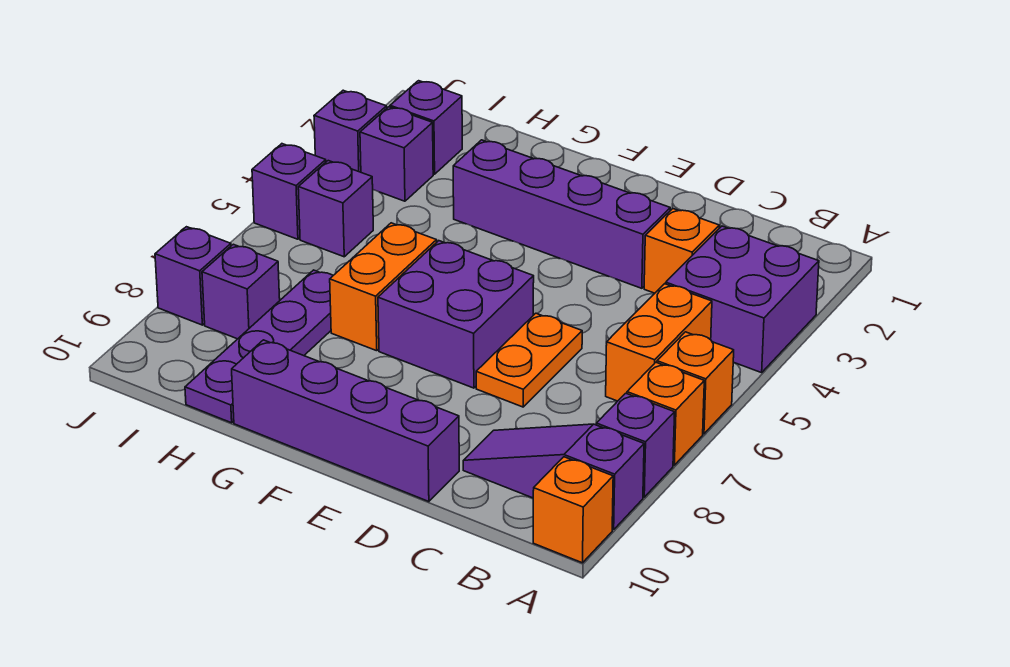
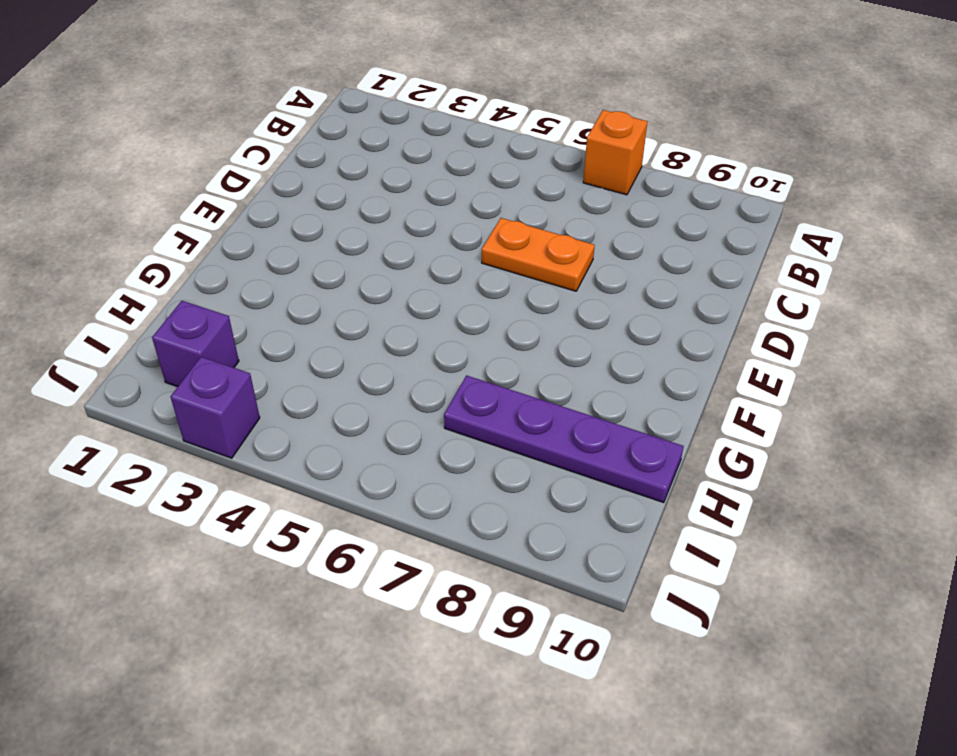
none -> purple brick A3:B4 level 1
none -> orange brick A6 level 1
none -> purple brick A8 level 1

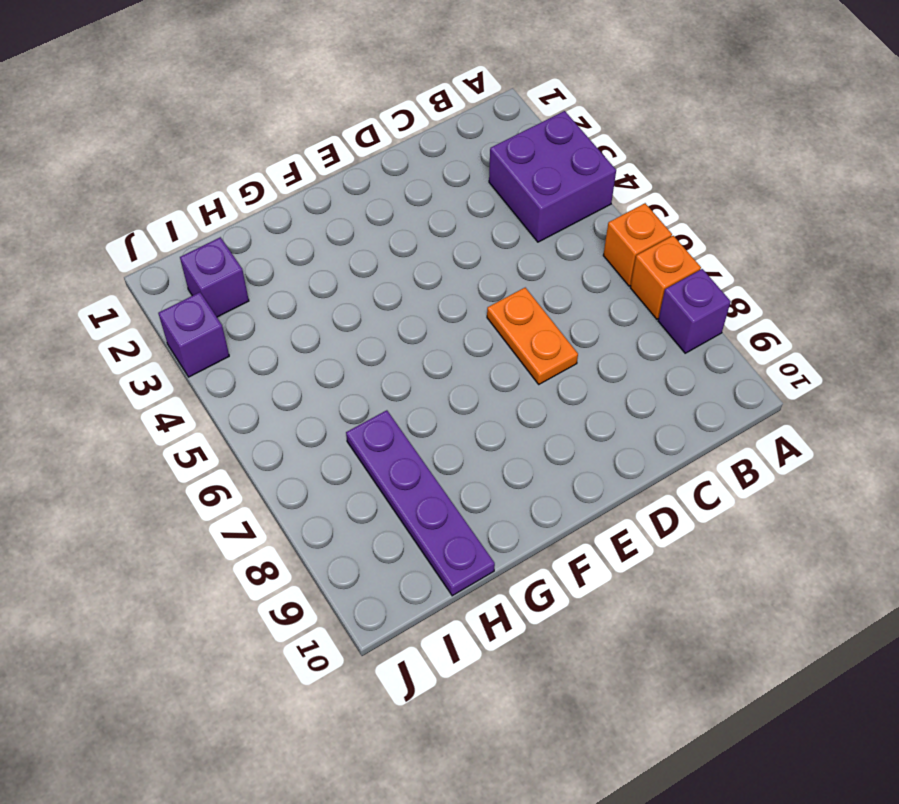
none -> purple slope A9:C9 level 1 top A
none -> orange brick A10 level 1
none -> orange brick B5:B6 level 1

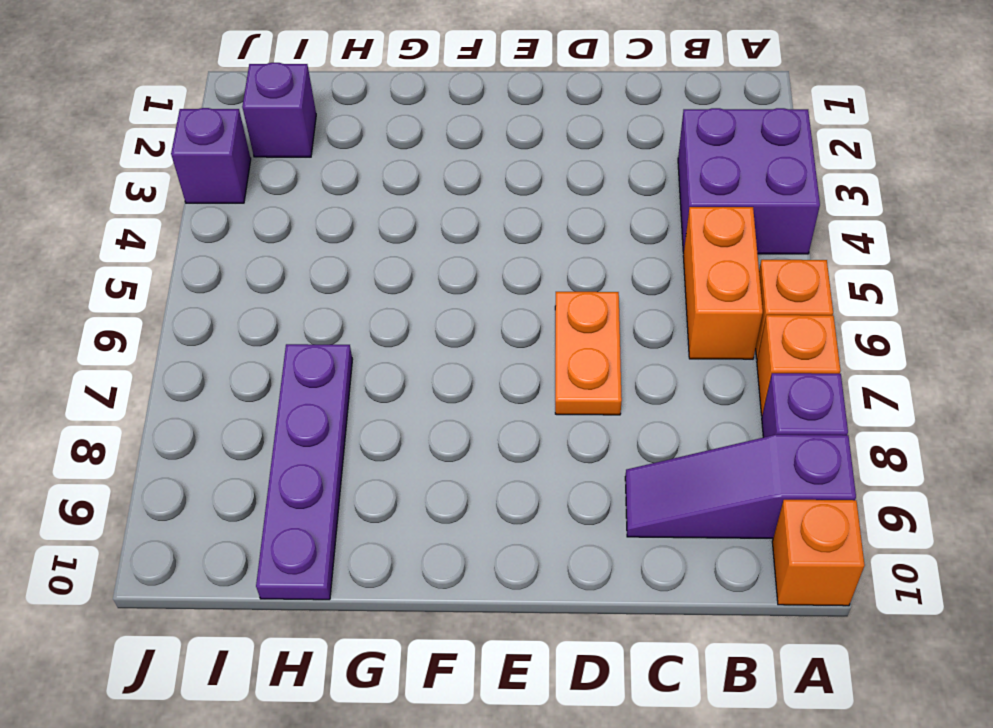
none -> orange brick C3 level 1
none -> purple brick D3:G3 level 1
none -> purple brick D10:G10 level 1

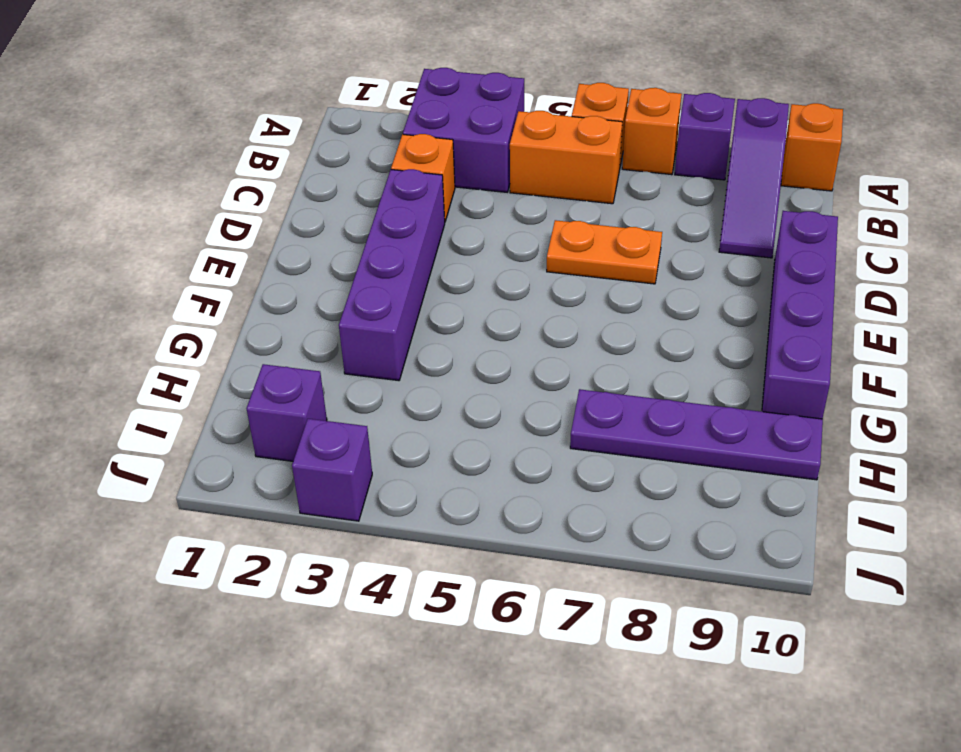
none -> purple brick E6:F7 level 1
none -> orange brick G6:G7 level 1
none -> purple brick I3 level 1

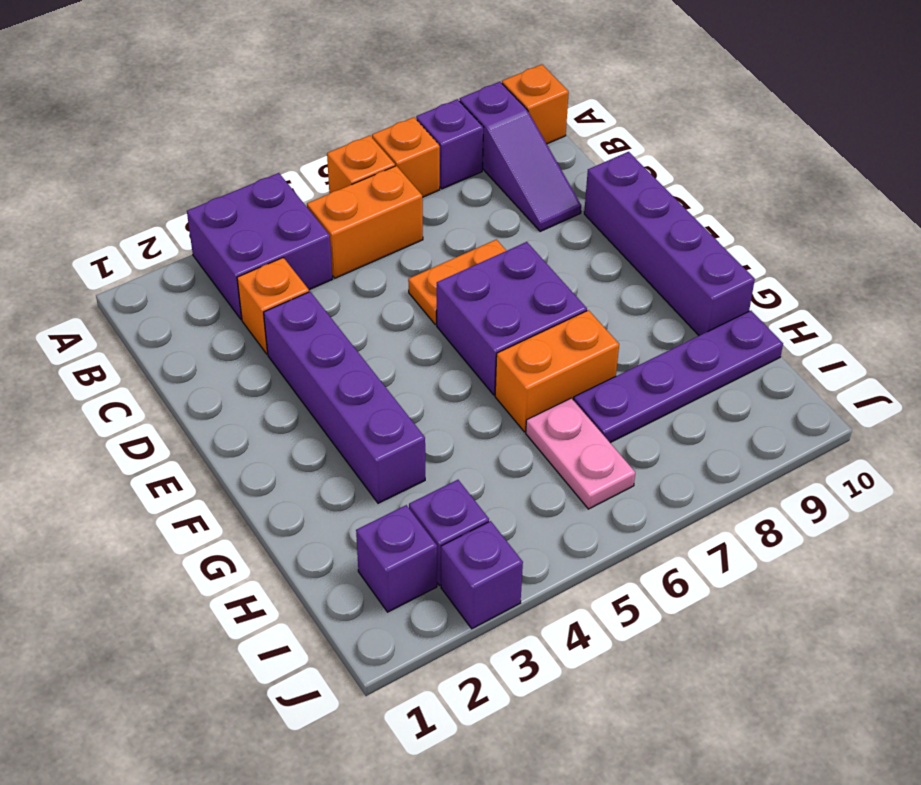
pink plate H6:I6 level 1 -> none
none -> purple brick I5 level 1
none -> purple brick I8 level 1
none -> purple brick J5 level 1

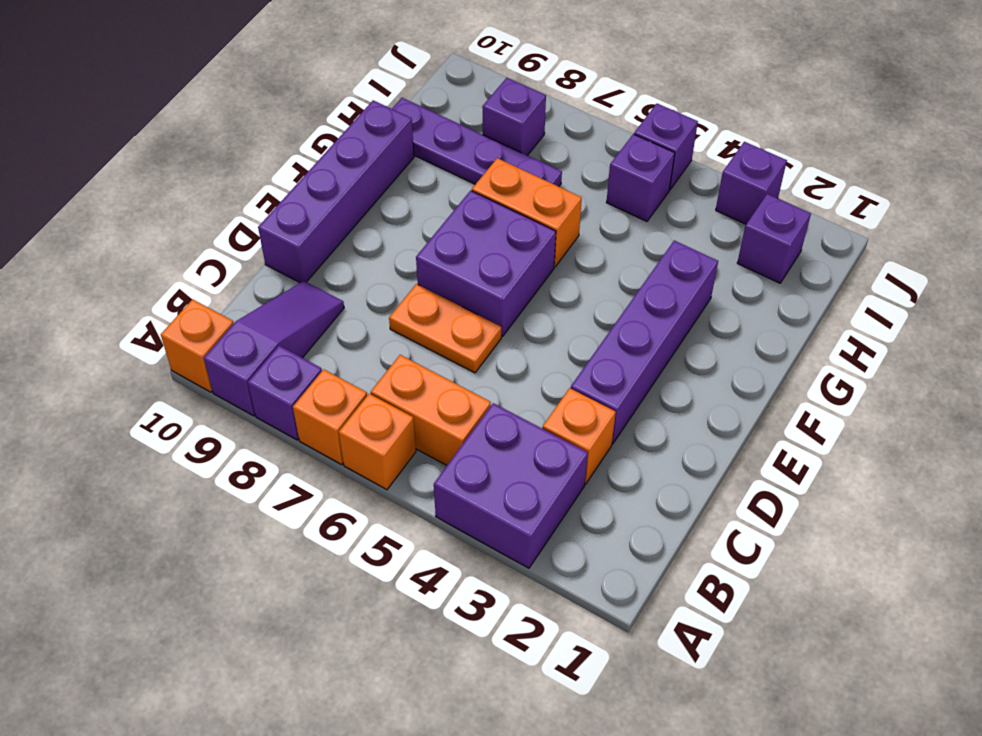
none -> purple brick I3 level 1
none -> purple brick J8 level 1

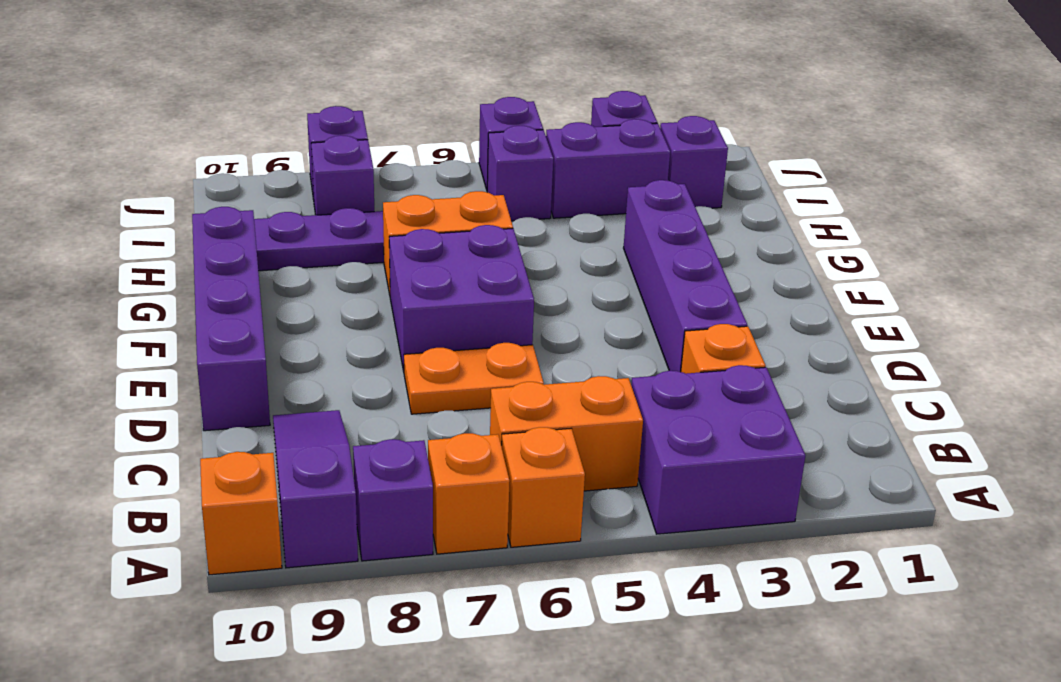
purple brick I3:I4 level 1 -> purple brick I3 level 1

